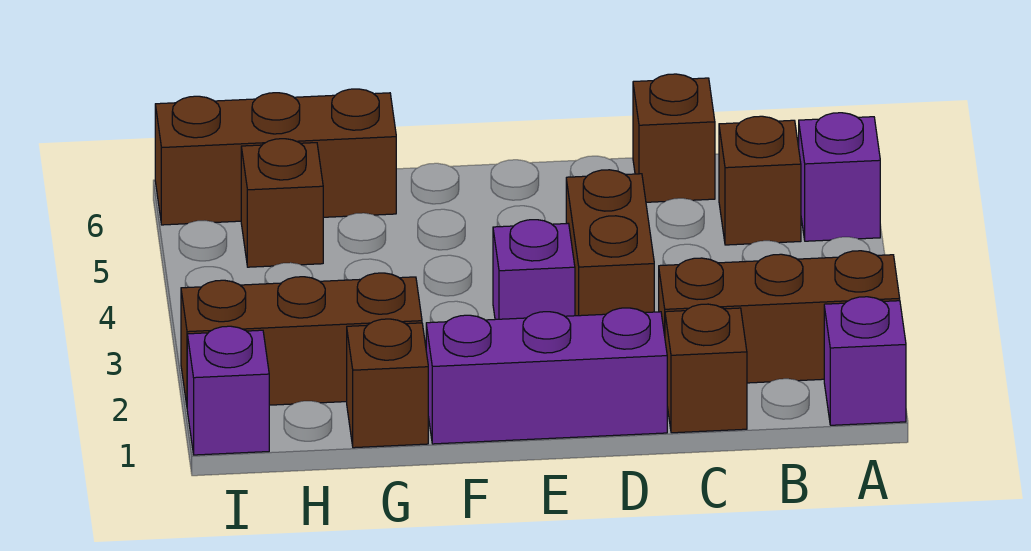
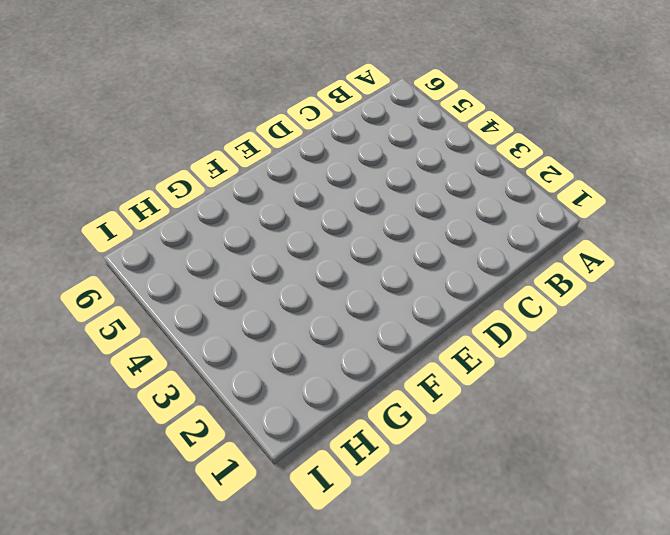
none -> purple brick A1 level 1
none -> brown brick A2:C2 level 1
none -> purple brick A5 level 1

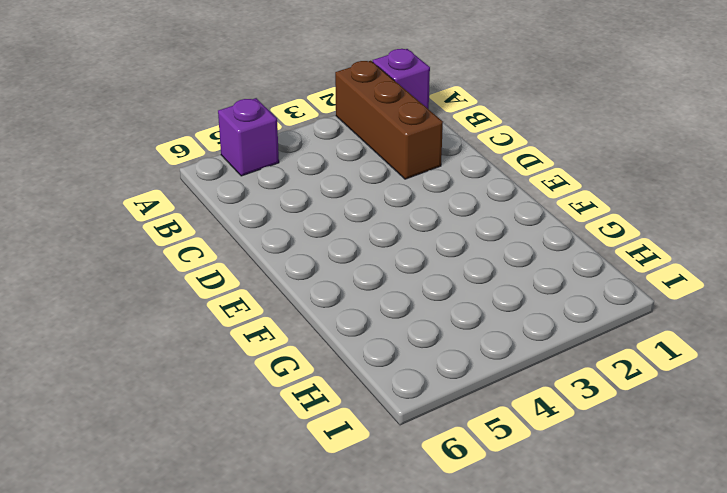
none -> brown brick B5 level 1
none -> brown brick C1 level 1
none -> brown brick C6 level 1

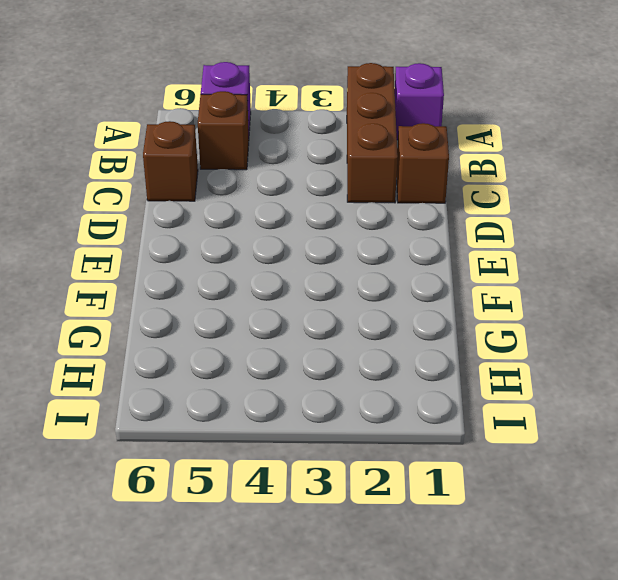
none -> purple brick D1:F1 level 1
none -> brown brick D3:D4 level 1
none -> purple brick E3 level 1

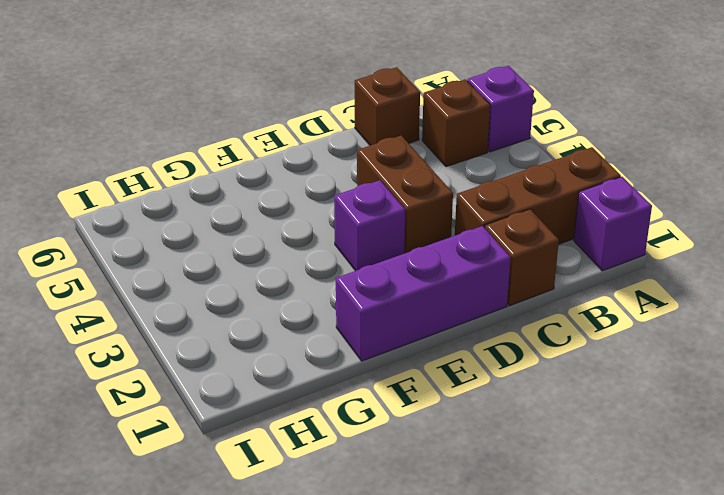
none -> brown brick G1 level 1
none -> brown brick G2:I2 level 1
none -> brown brick G6:I6 level 1

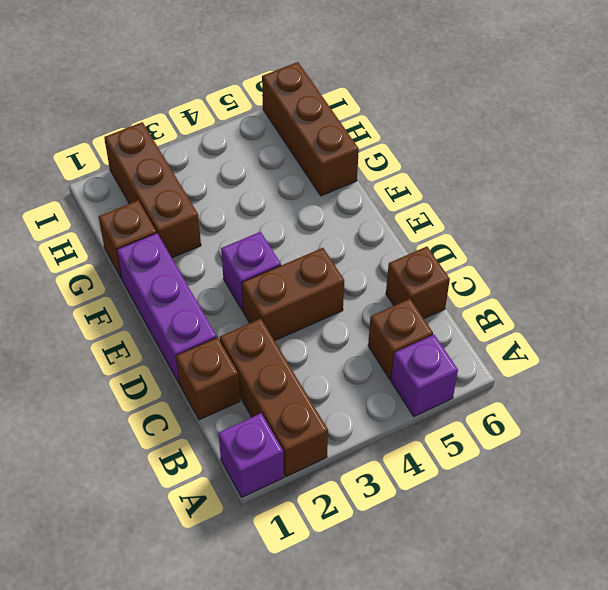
none -> brown brick H5 level 1
none -> purple brick I1 level 1

